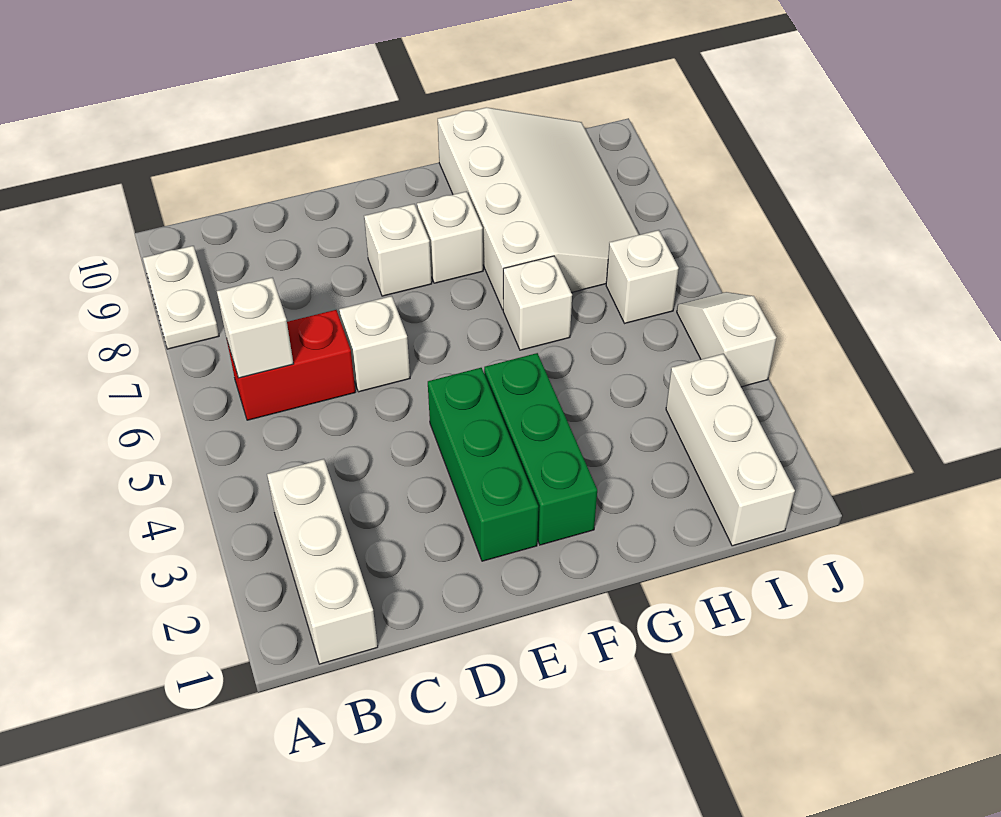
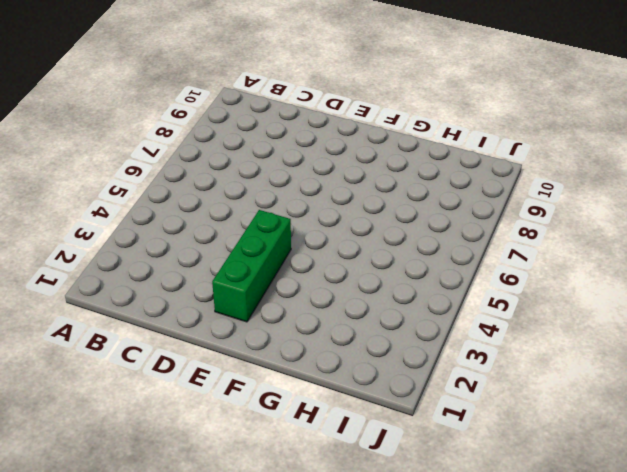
none -> white plate A8:A9 level 1
none -> white brick B1:B3 level 1
none -> red brick B6:C6 level 1

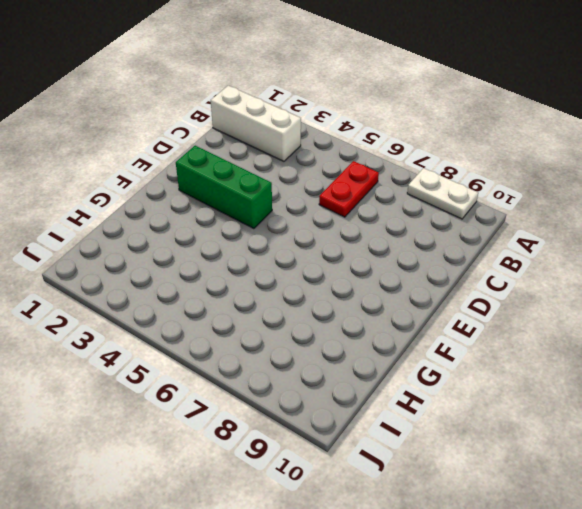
red plate B6:C6 level 1 -> red brick B6:C6 level 1
none -> white brick D6 level 1
none -> white brick E8 level 1
none -> green brick F2:F4 level 1

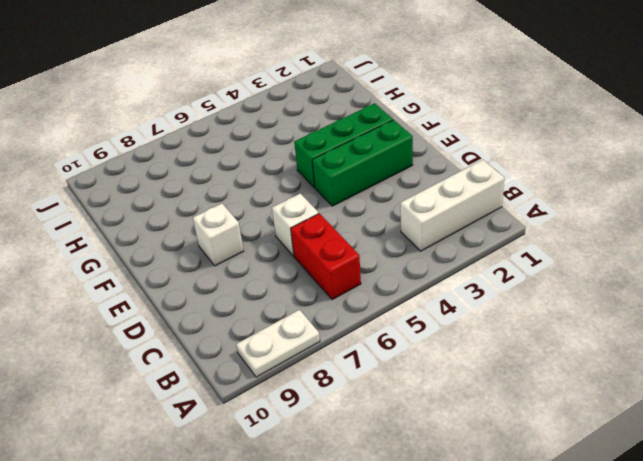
none -> white brick F8 level 1
none -> white brick G6 level 1
none -> white slope G7:I10 level 1 top G

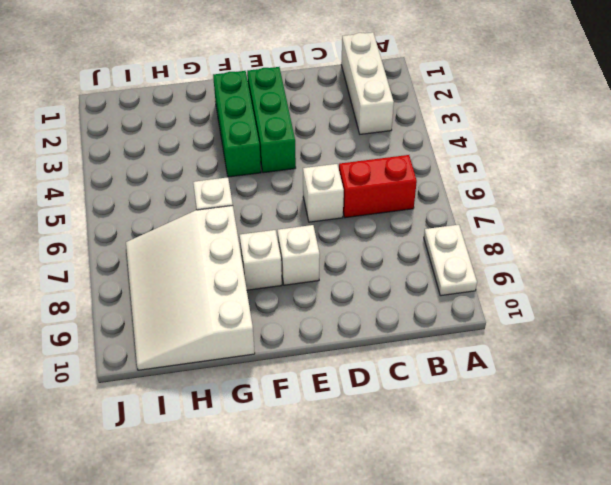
none -> white brick I1:I3 level 1
none -> white brick I6 level 1
none -> white slope J4:J5 level 1 top 4

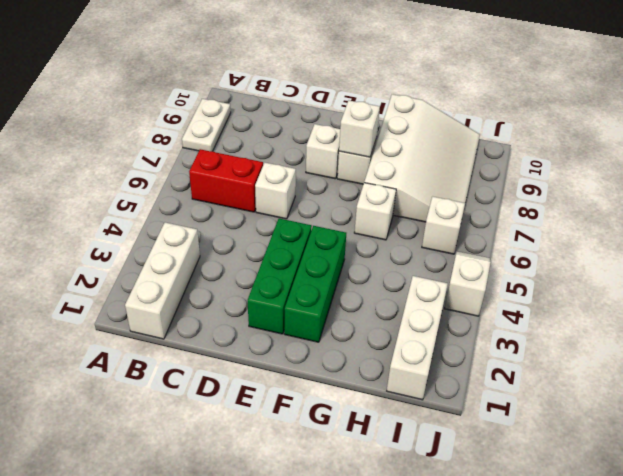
white brick F8 level 2 -> white brick B6 level 2

